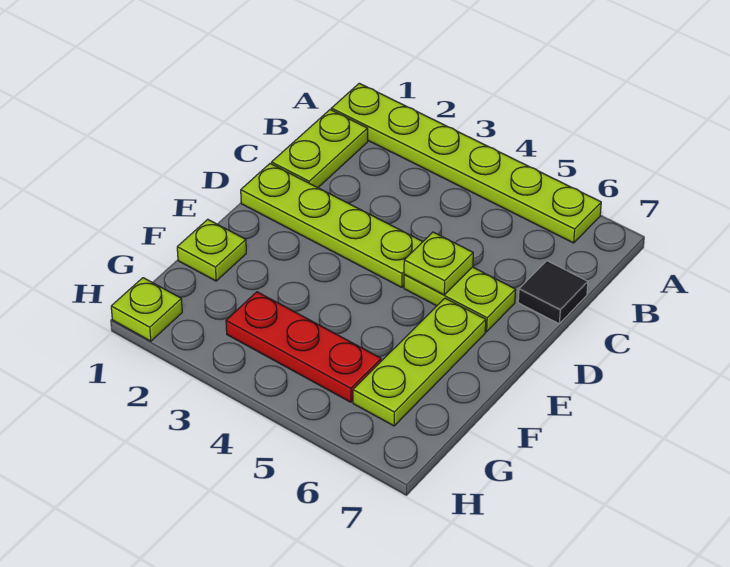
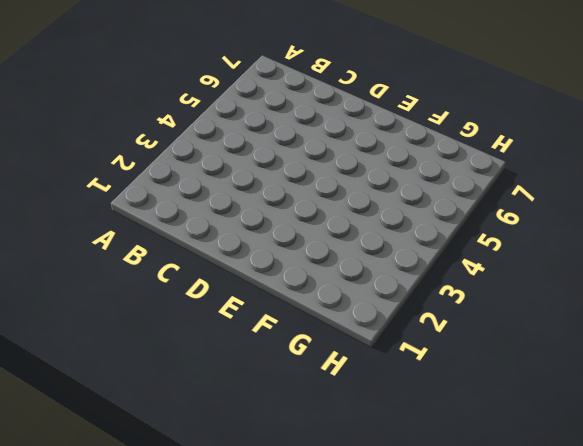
none -> lime plate A1:A6 level 1
none -> lime plate B1:C1 level 1

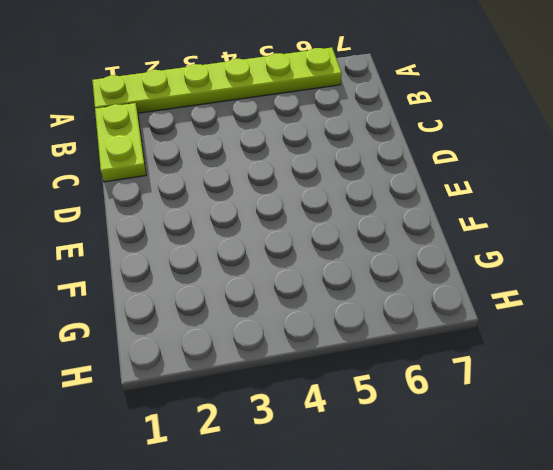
none -> black tile C7 level 1
none -> lime plate D1:D4 level 1

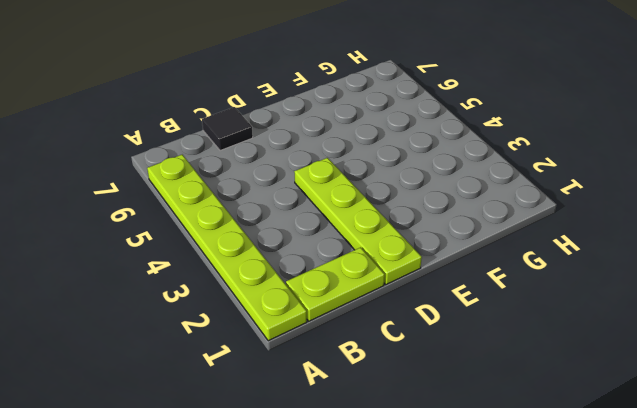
none -> lime plate D5:D6 level 1
none -> lime plate E6:G6 level 1

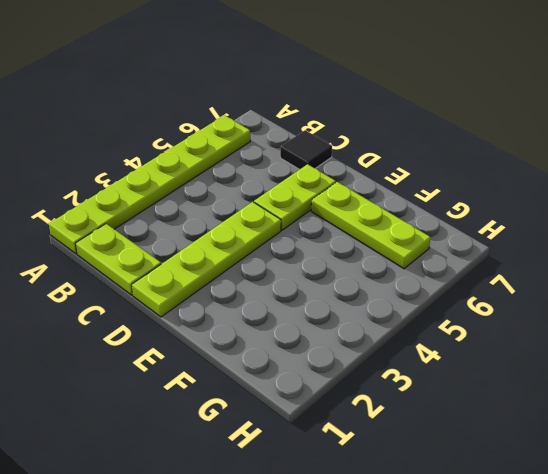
none -> lime plate F1 level 1
none -> red plate G3:G5 level 1

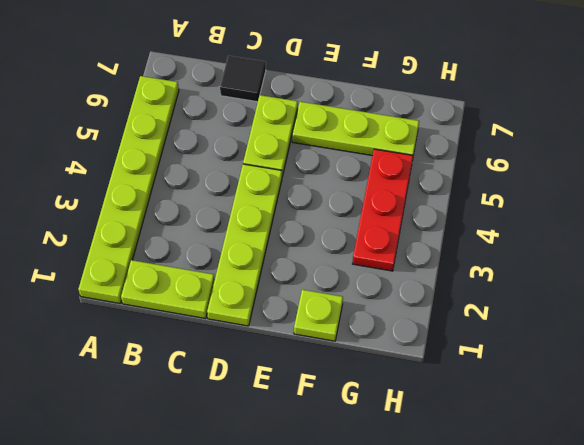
none -> lime plate H1 level 1
none -> lime plate D5 level 2

